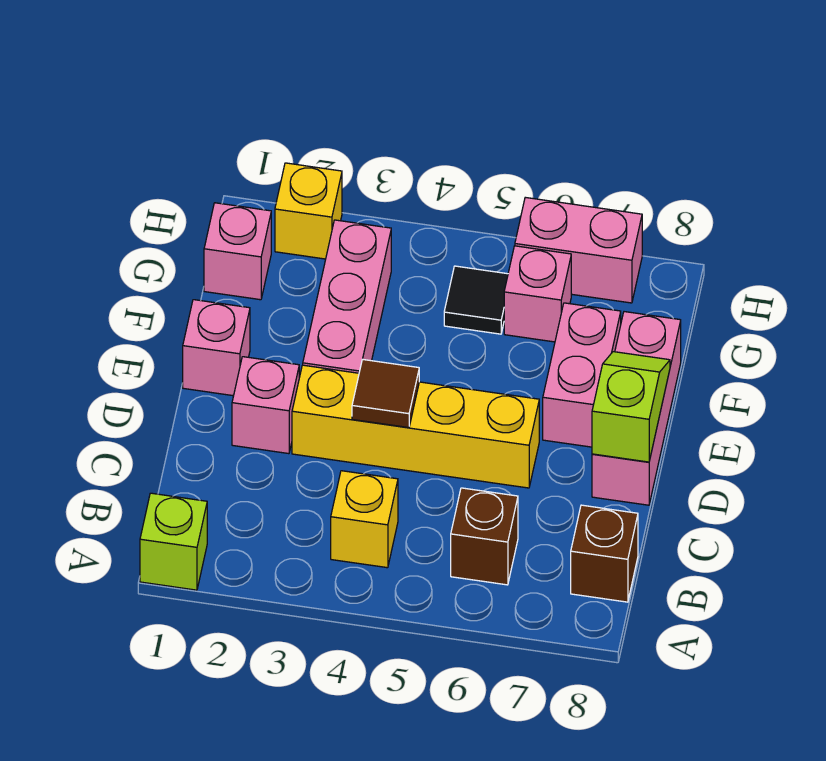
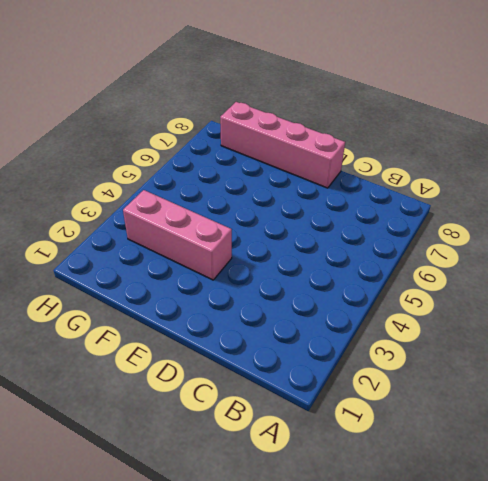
pink brick D8:G8 level 1 -> pink brick D8:F8 level 1
none -> lime brick A1 level 1
none -> yellow brick B4 level 1
none -> brown brick B6 level 1

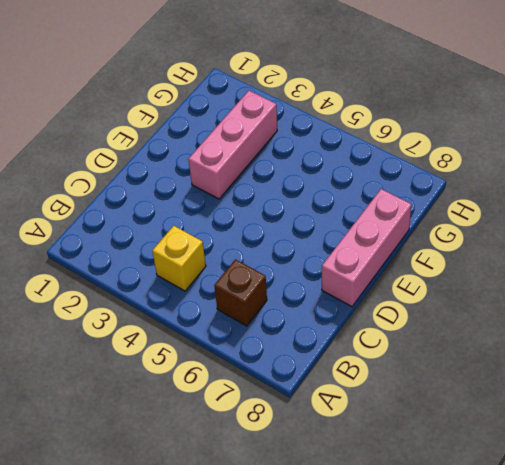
none -> lime brick A1 level 1
none -> brown brick B8 level 1
none -> pink brick D2 level 1

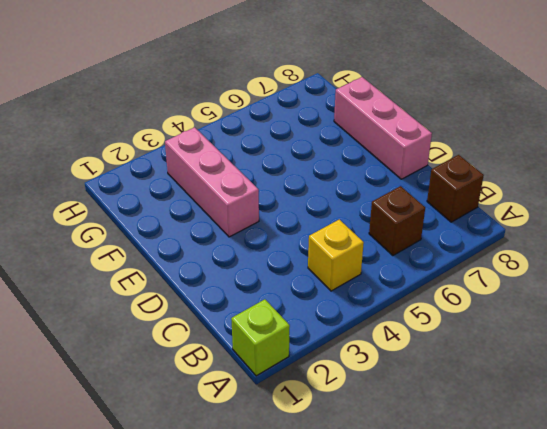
none -> pink brick D2 level 1
none -> yellow brick D3:D6 level 1
none -> pink brick E1 level 1

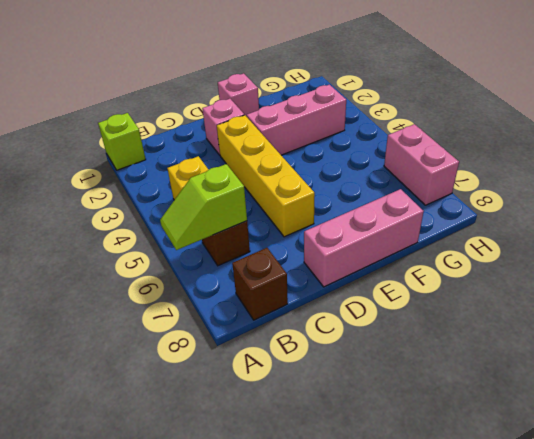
lime slope A6:B6 level 2 top B -> lime slope D8:E8 level 2 top D
none -> pink brick E7:F7 level 1
none -> pink brick G1 level 1
none -> black tile G5 level 1

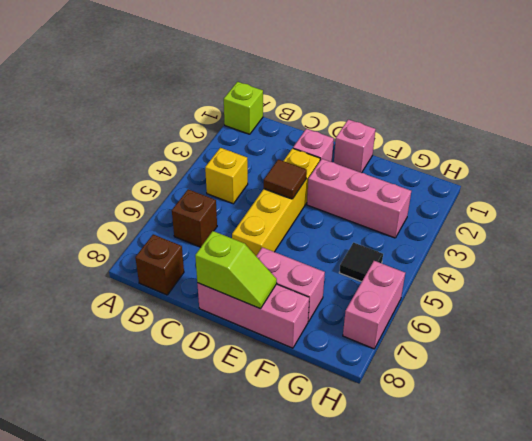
none -> pink brick G1 level 1
none -> pink brick G6 level 1
none -> yellow brick H2 level 1

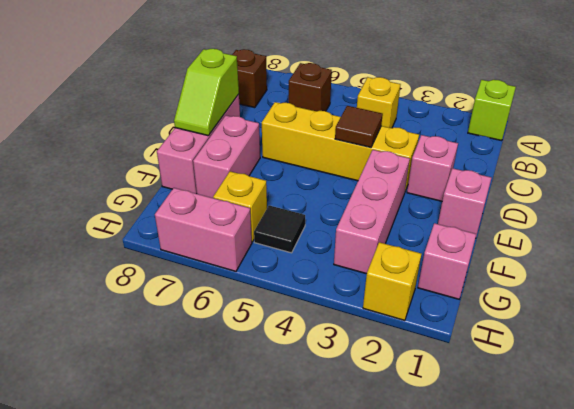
yellow brick G6 level 1 -> pink brick G6 level 1

